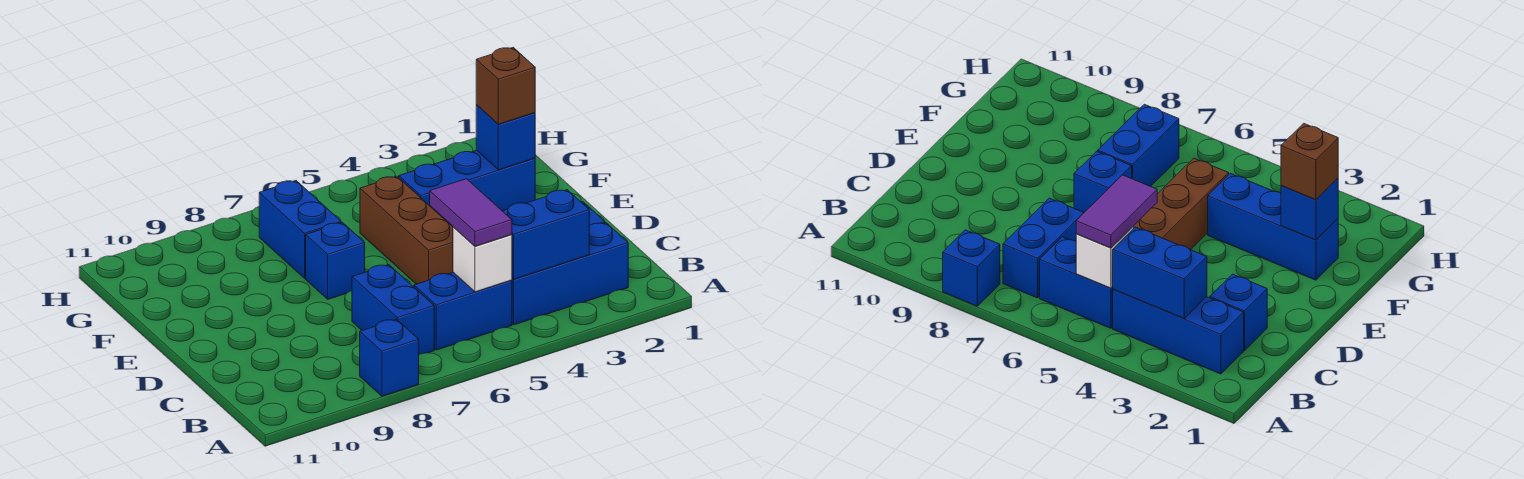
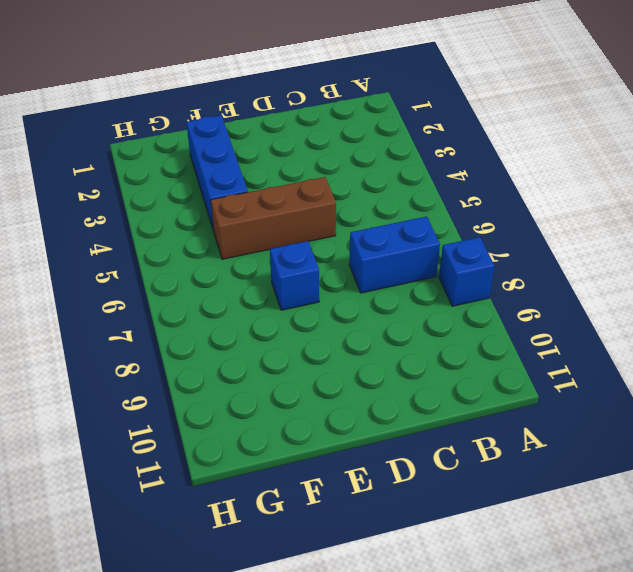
none -> blue brick B2:B4 level 1
none -> blue brick B5:B6 level 1
none -> blue brick C2 level 1

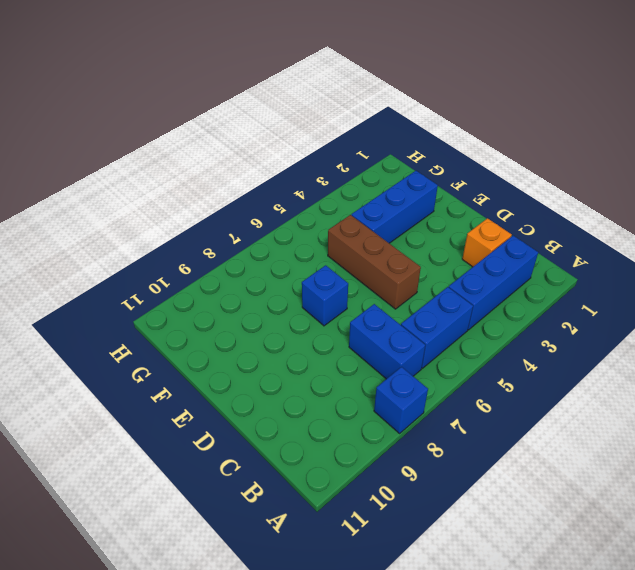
orange brick C2 level 1 -> blue brick C2 level 1
none -> blue brick F7:G7 level 1
none -> blue brick B3:B4 level 2
none -> white brick B5 level 2

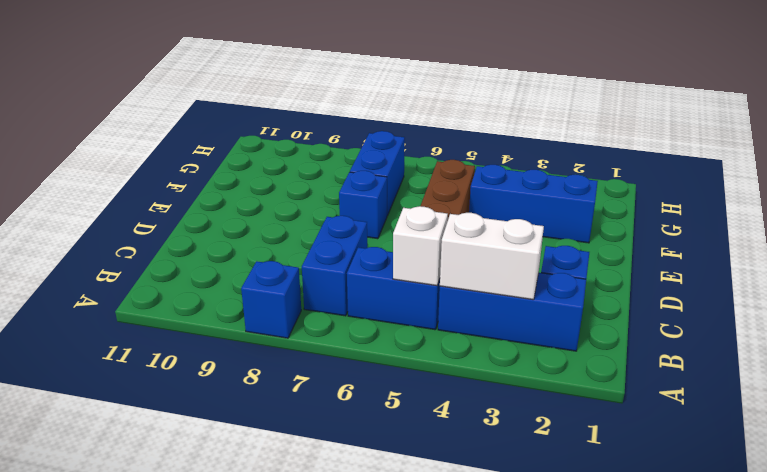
white brick B3:B4 level 2 -> blue brick B3:B4 level 2
none -> blue brick F2 level 2
none -> purple tile B5:C5 level 3
none -> brown brick F2 level 3

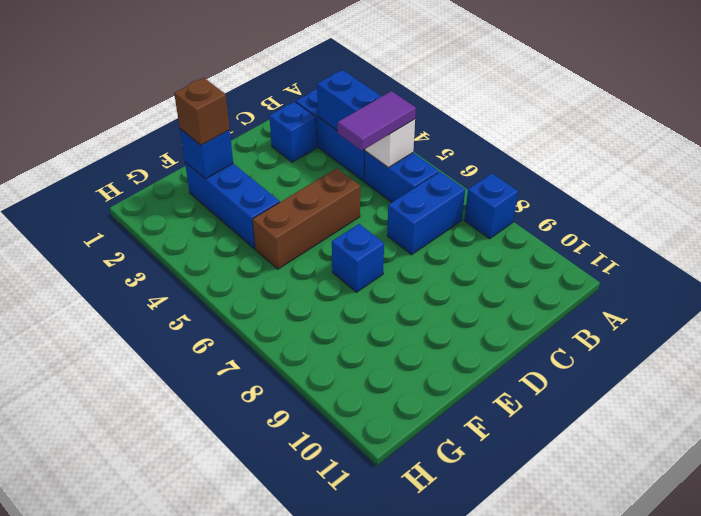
none -> blue brick F7:G7 level 1

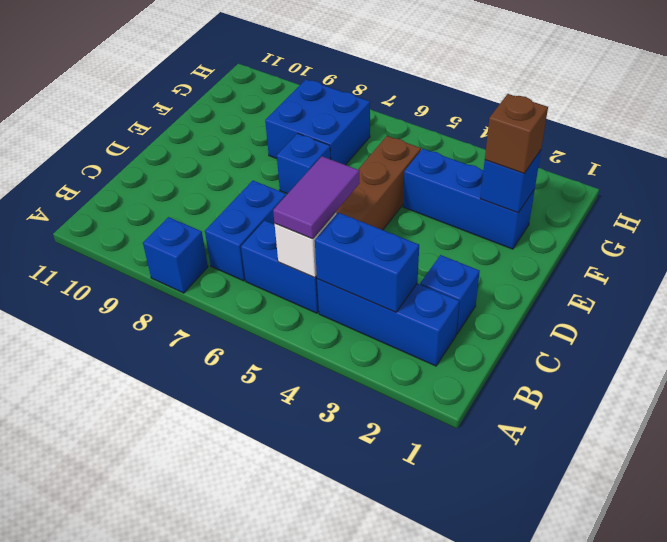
blue brick F7:G8 level 1 -> blue brick F7:G7 level 1

